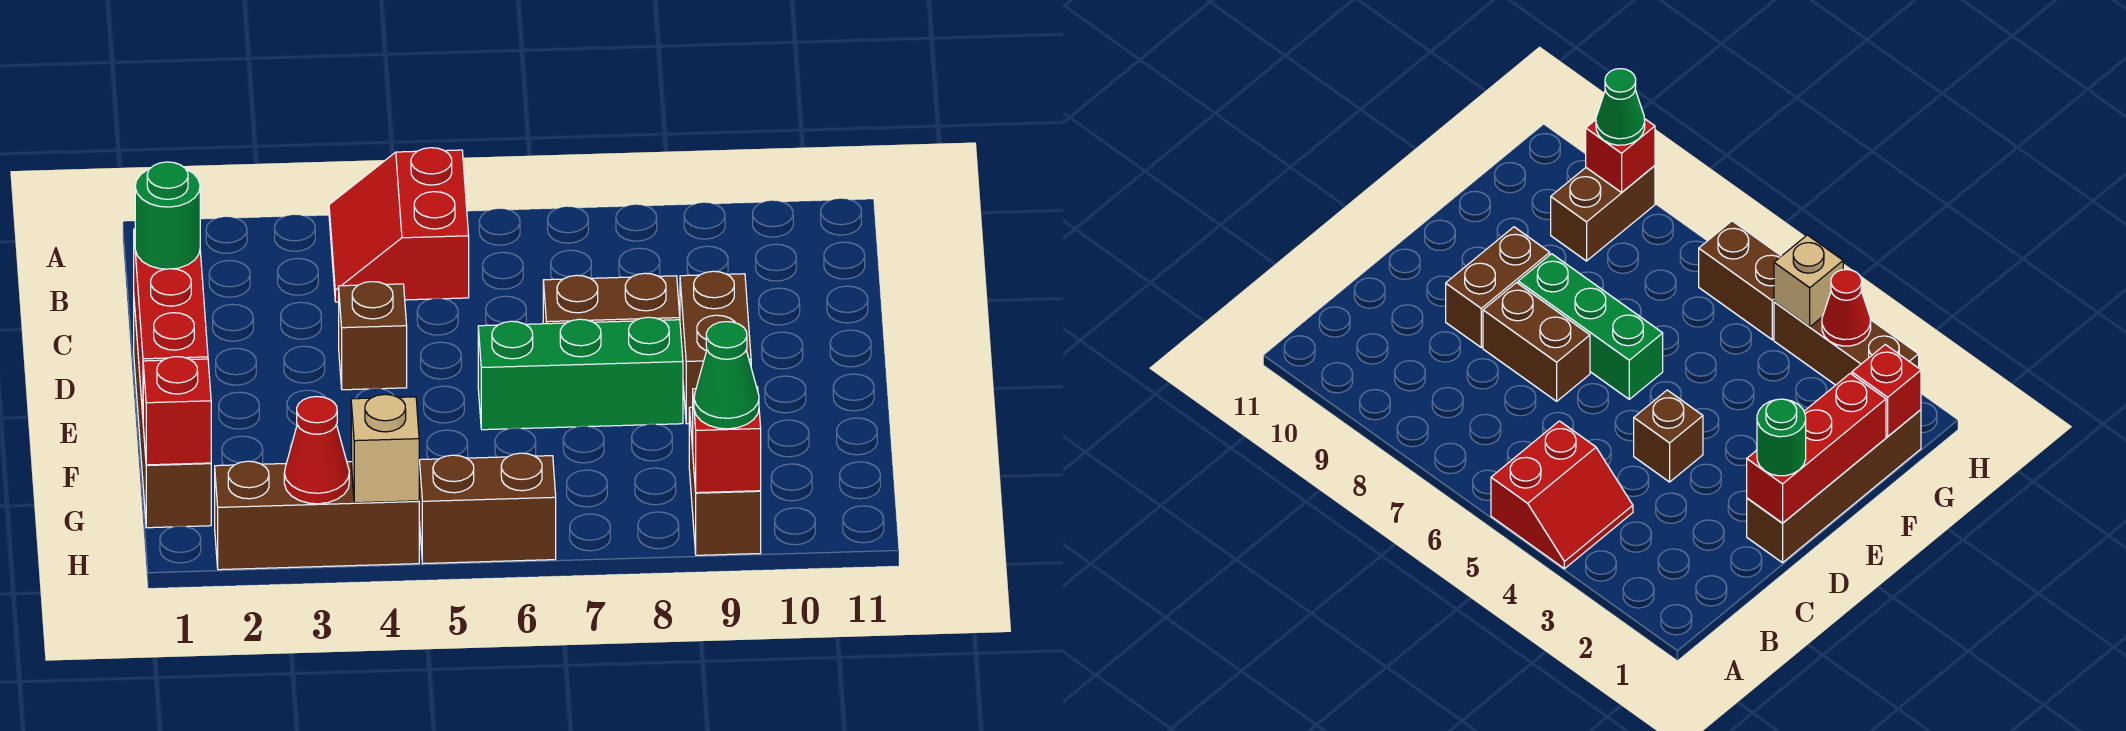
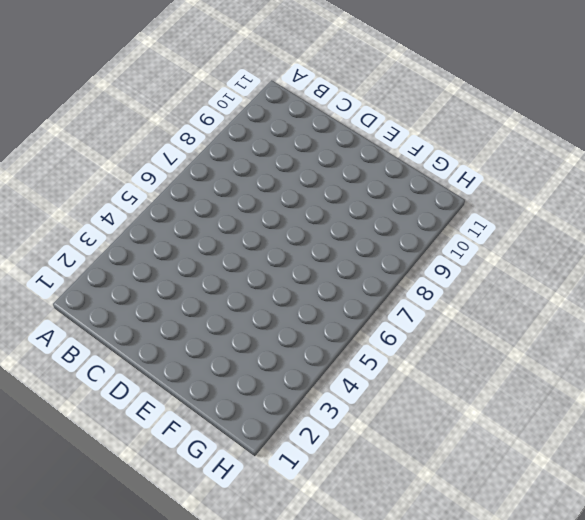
none -> red slope A4:B5 level 1 top 5
none -> brown brick D1:G1 level 1
none -> brown brick D4 level 1

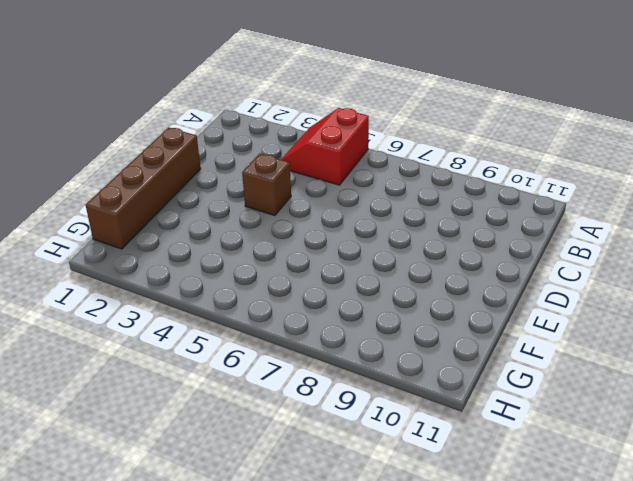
none -> brown brick D7:D8 level 1
none -> brown brick D9:E9 level 1
none -> green brick E6:E8 level 1

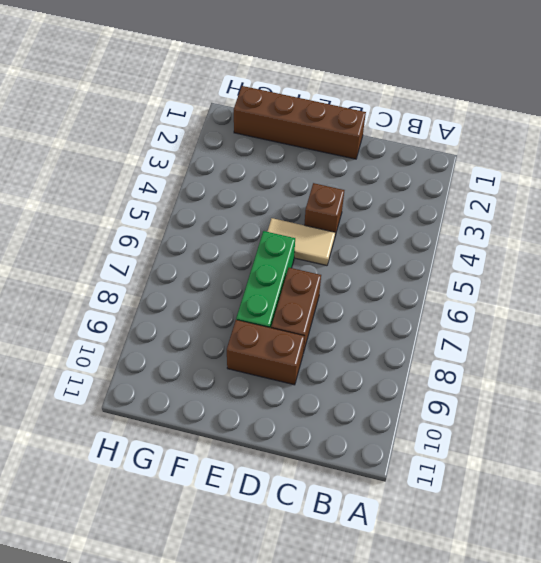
tan tile D5:E5 level 1 -> none
none -> red slope A4:B5 level 1 top 5
none -> brown brick G9:H9 level 1
none -> brown brick H2:H4 level 1

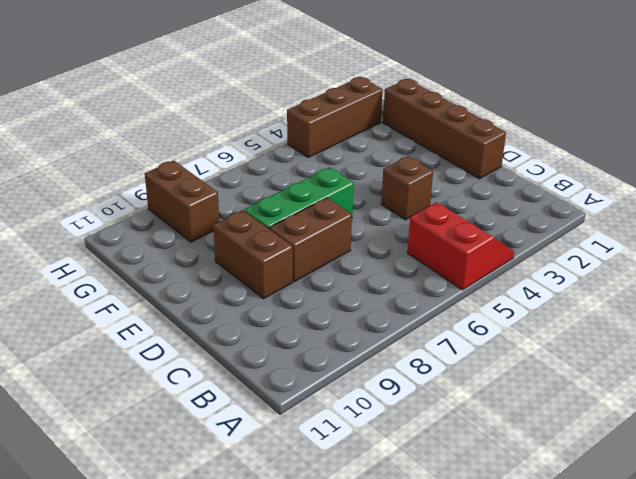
none -> brown brick H5:H6 level 1
none -> red brick D1:F1 level 2
none -> red brick G1 level 2

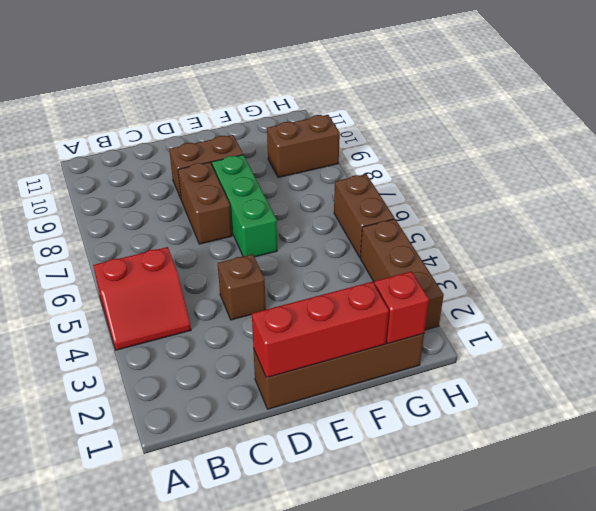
none -> red cone H3 level 2
none -> tan brick H4 level 2
none -> red brick H9 level 2

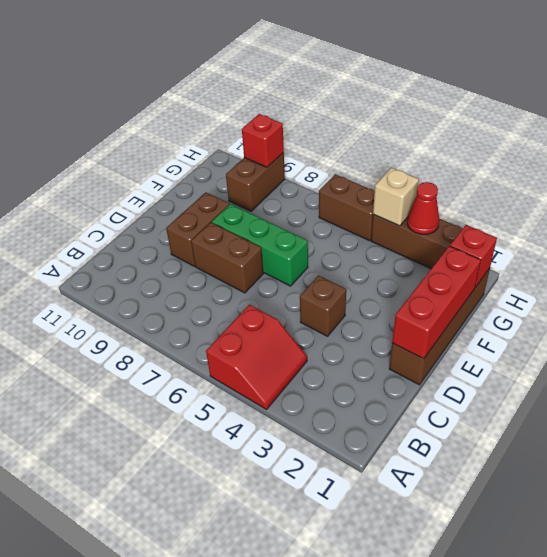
none -> green round brick D1 level 3
none -> green cone H9 level 3

